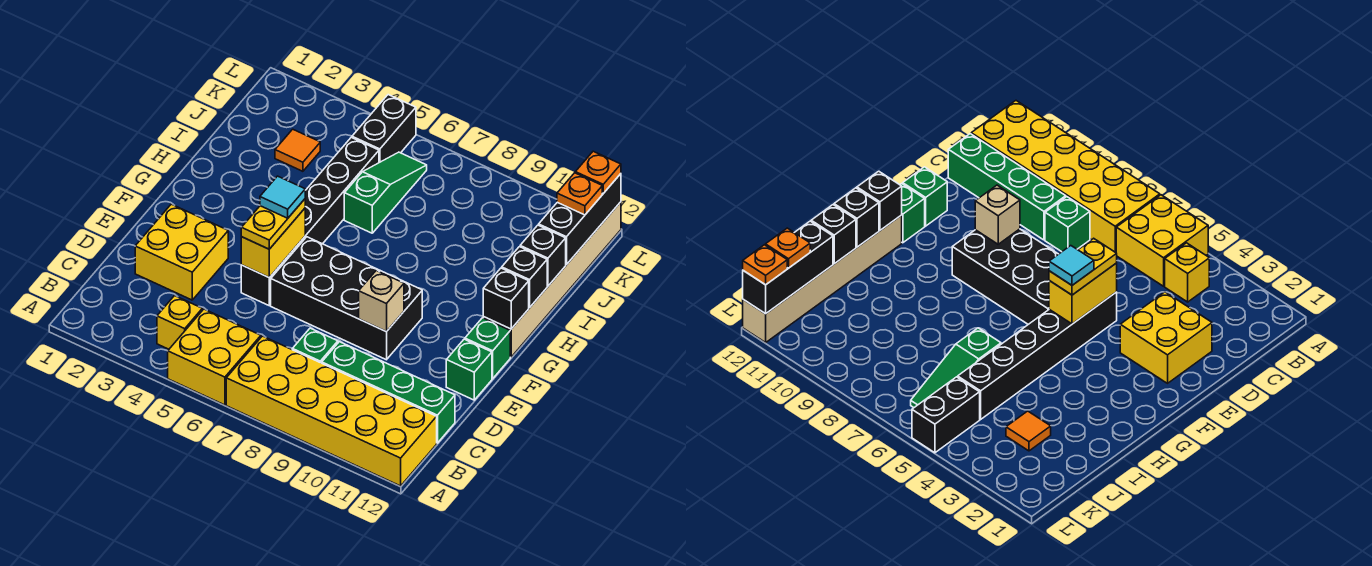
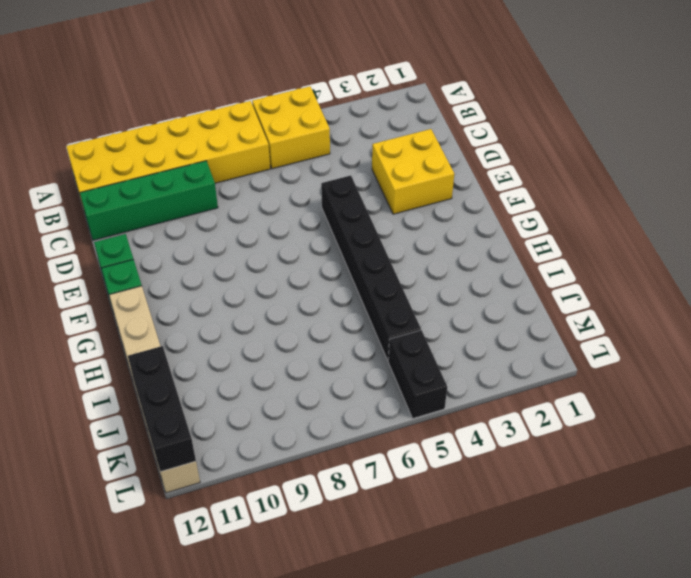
none -> yellow brick B4 level 1
none -> green brick C8 level 1
none -> black brick E6:F9 level 1

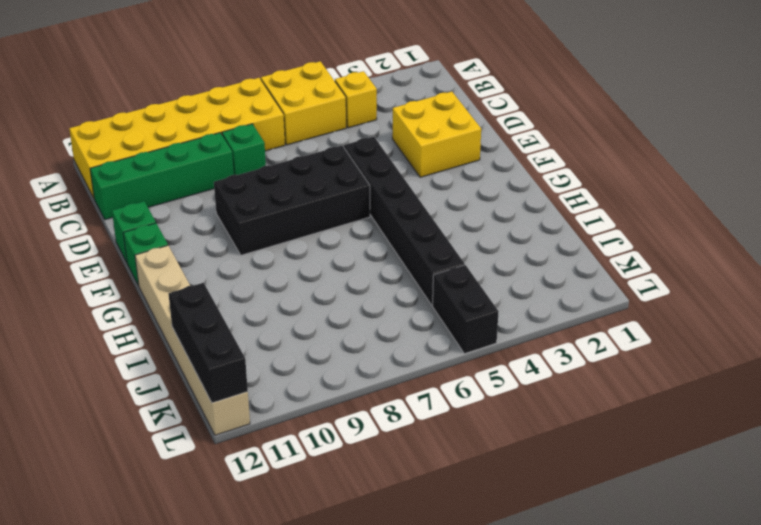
none -> green slope I6:K6 level 1 top I
none -> orange tile J3 level 1
none -> yellow brick E5:F5 level 2

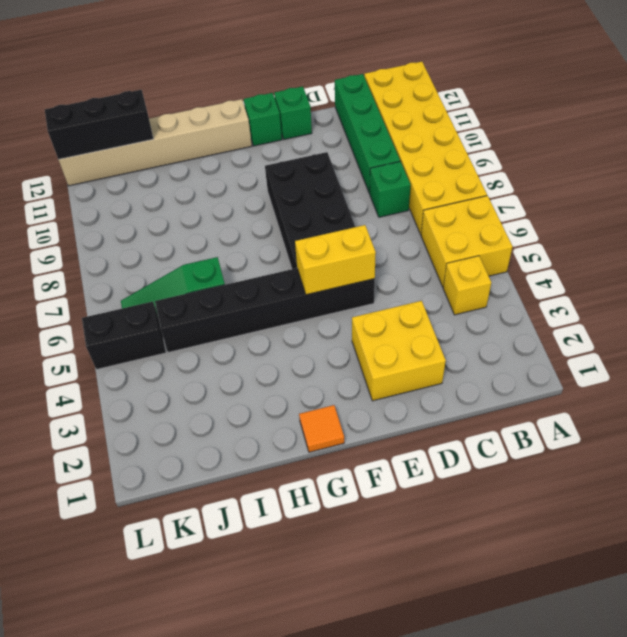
orange tile G1 level 1 -> orange tile J3 level 1
none -> tan brick E9 level 2
none -> black brick G12 level 2
none -> black brick H12 level 2

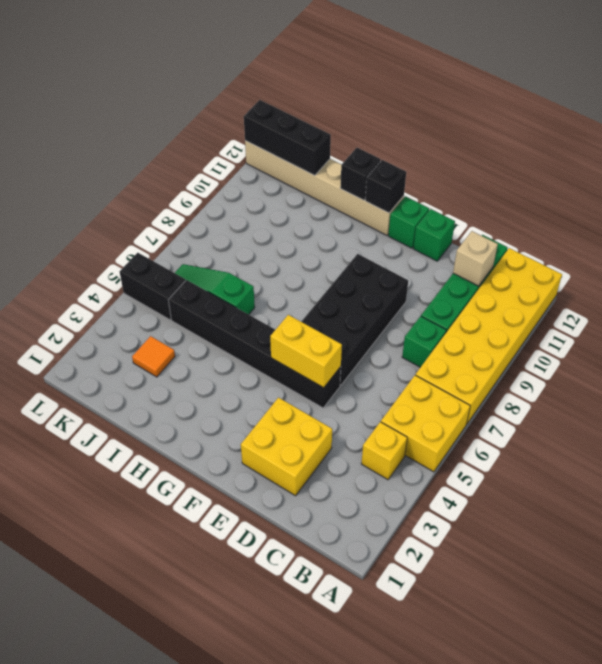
tan brick C11 level 2 -> tan brick E9 level 2
none -> black brick I12 level 2
none -> yellow plate E5:F5 level 3
none -> orange plate K12 level 3

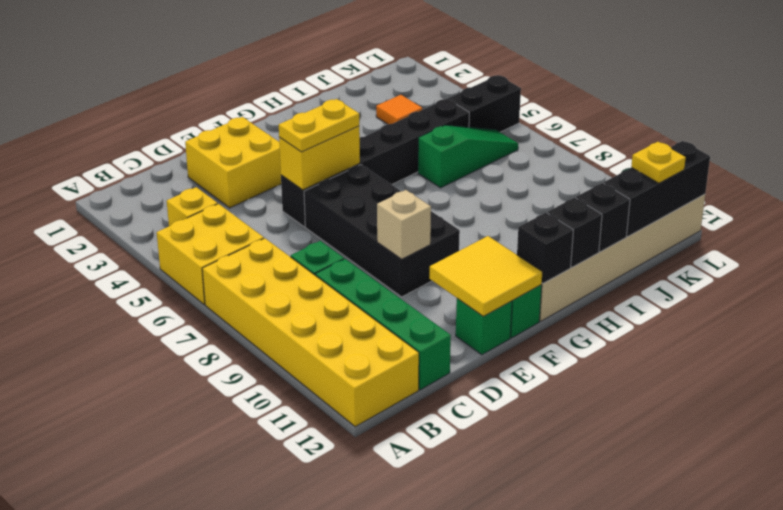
yellow tile E11:F12 level 2 -> none
yellow plate K12 level 3 -> orange plate K12 level 3
none -> orange plate L12 level 3
none -> cyan tile F5 level 4

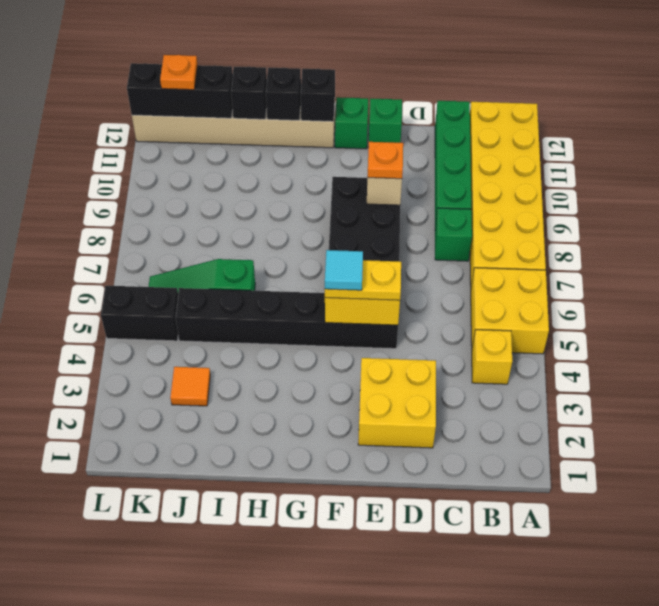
orange plate E9 level 3 -> orange plate L12 level 3

